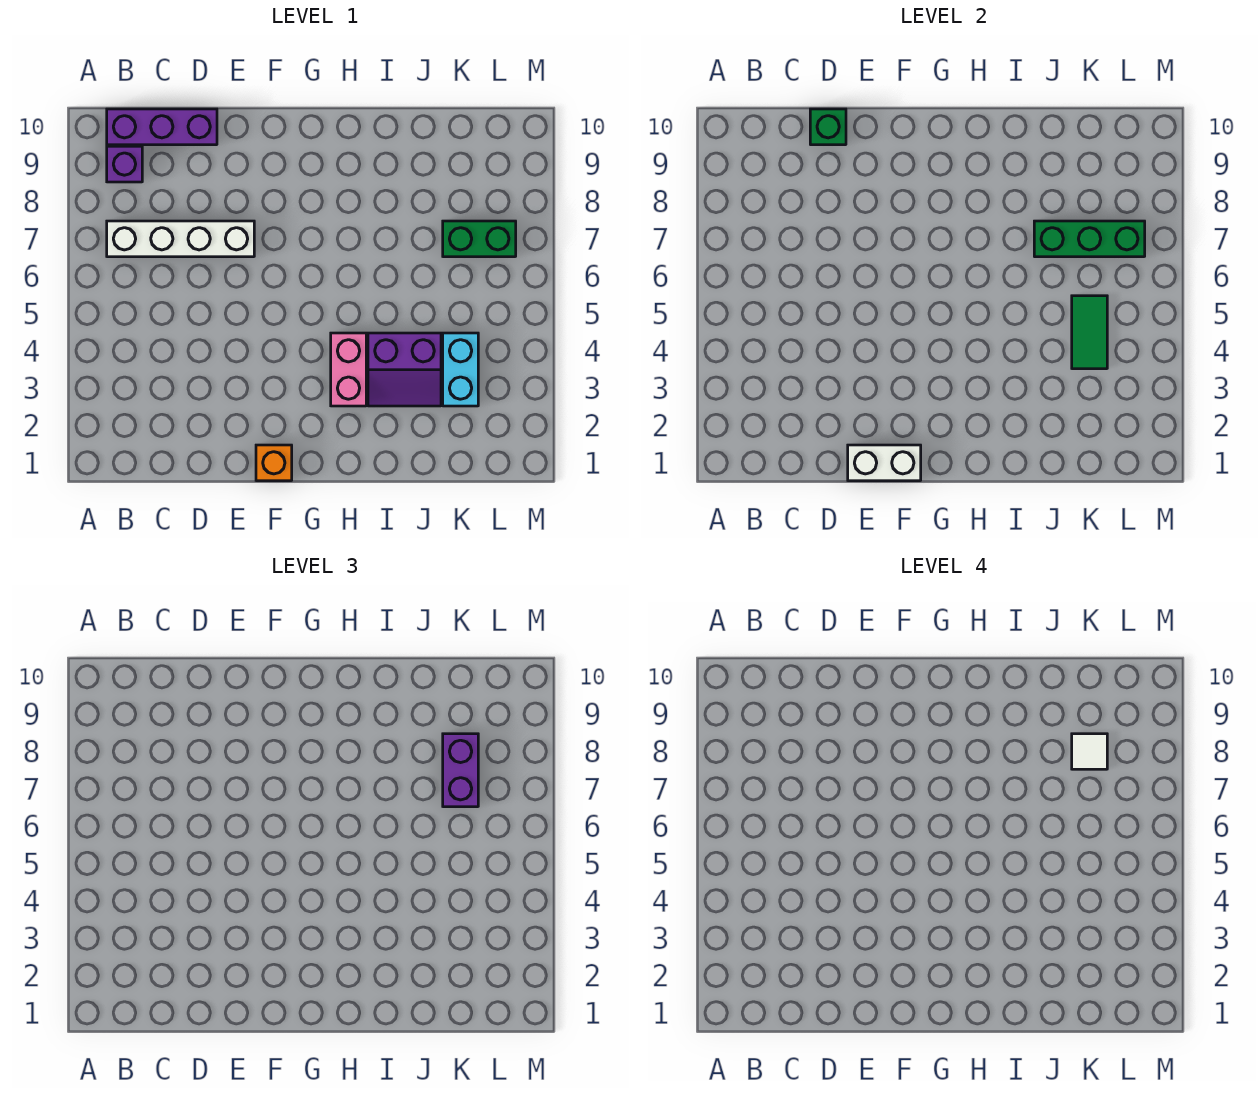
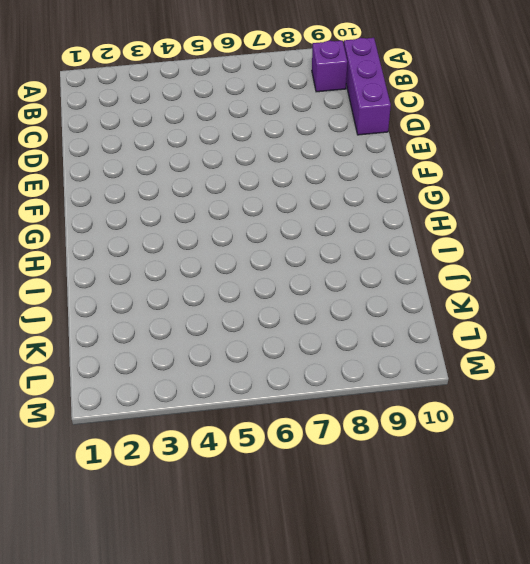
none -> white brick B7:E7 level 1
none -> orange brick F1 level 1
none -> pink brick H3:H4 level 1

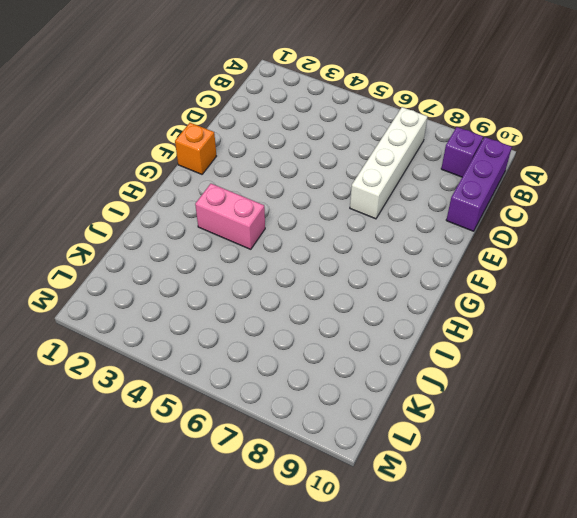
none -> purple slope I3:J4 level 1 top 4
none -> cyan brick K3:K4 level 1
none -> green brick K7:L7 level 1

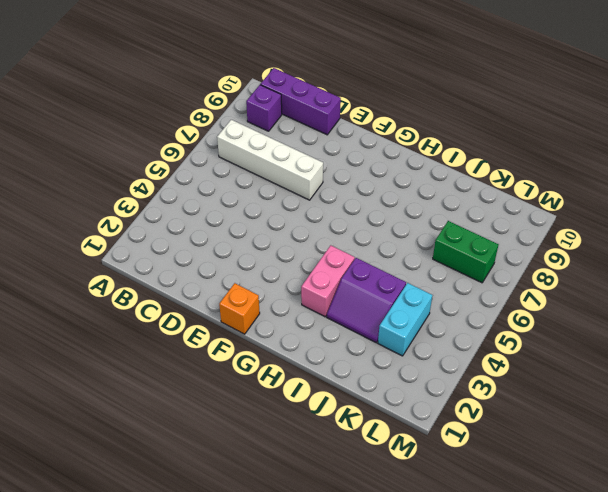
none -> green brick D10 level 2
none -> white brick E1:F1 level 2
none -> green brick J7:L7 level 2

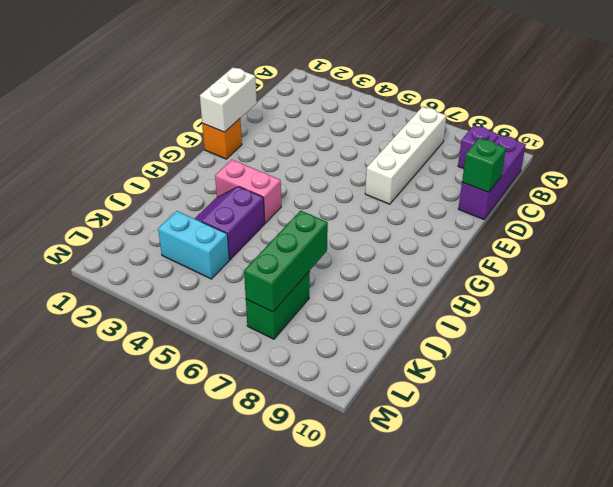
none -> green tile K4:K5 level 2
none -> purple brick K7:K8 level 3
none -> white tile K8 level 4

